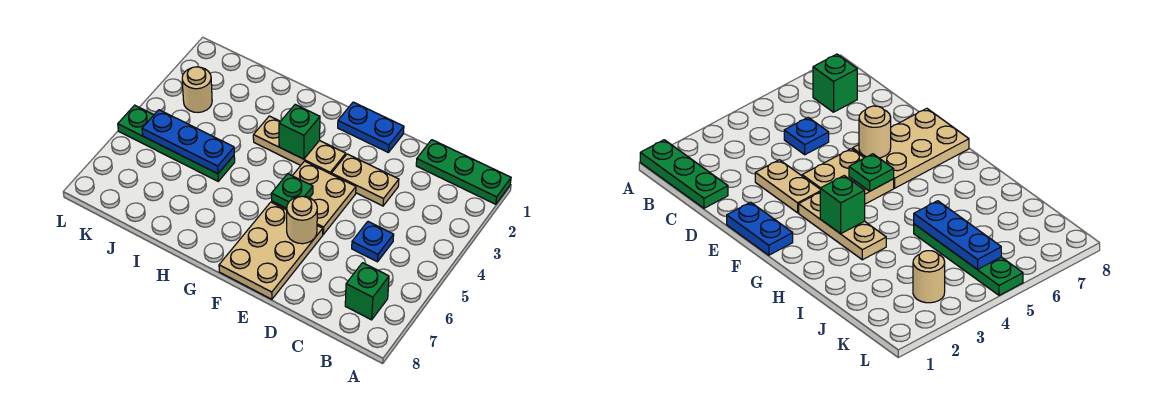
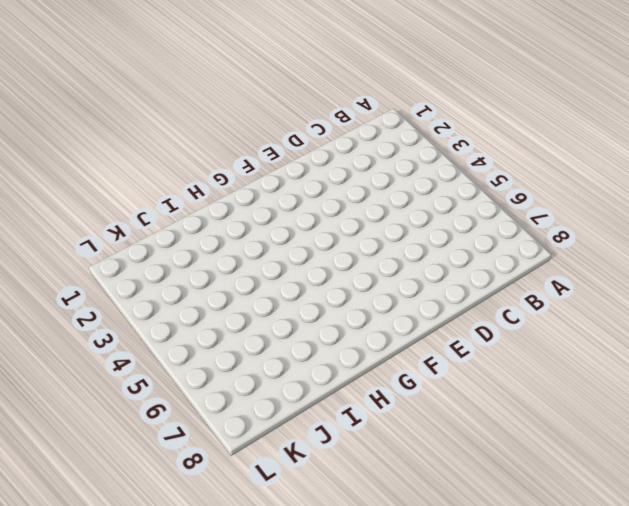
none -> green plate A1:C1 level 1
none -> green brick B7 level 1
none -> blue plate C5 level 1

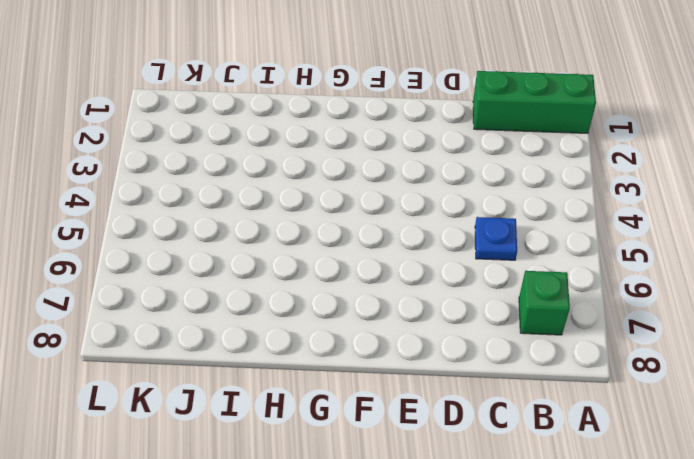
green brick A1:C1 level 1 -> green plate A1:C1 level 1
none -> tan plate D3:E3 level 1
none -> blue plate E1:F1 level 1
none -> tan plate E4:F5 level 1

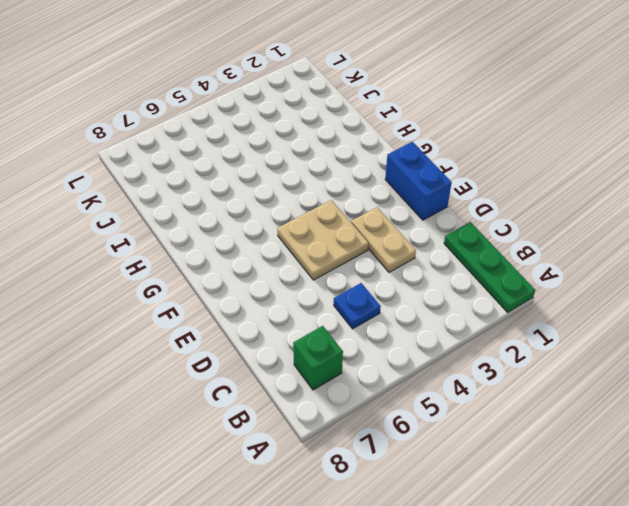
blue brick E1:F1 level 1 -> blue plate E1:F1 level 1
none -> tan plate E6:F8 level 1
none -> tan plate F3:H3 level 1
none -> green plate I5:L5 level 1

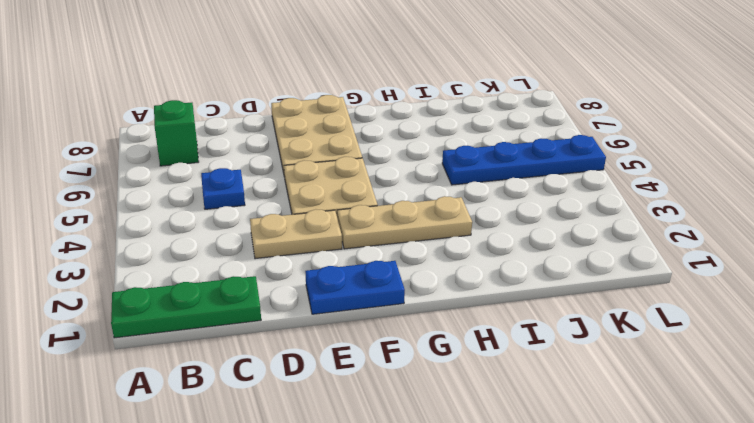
blue plate I5:L5 level 1 -> green plate I5:L5 level 1
none -> tan round brick K3 level 1
none -> tan round brick E6 level 2
none -> green plate F5 level 2

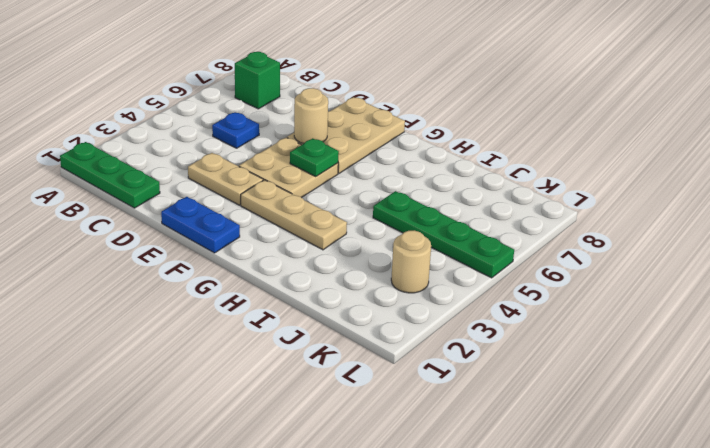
none -> green brick G3 level 2
none -> blue plate I5:K5 level 2

